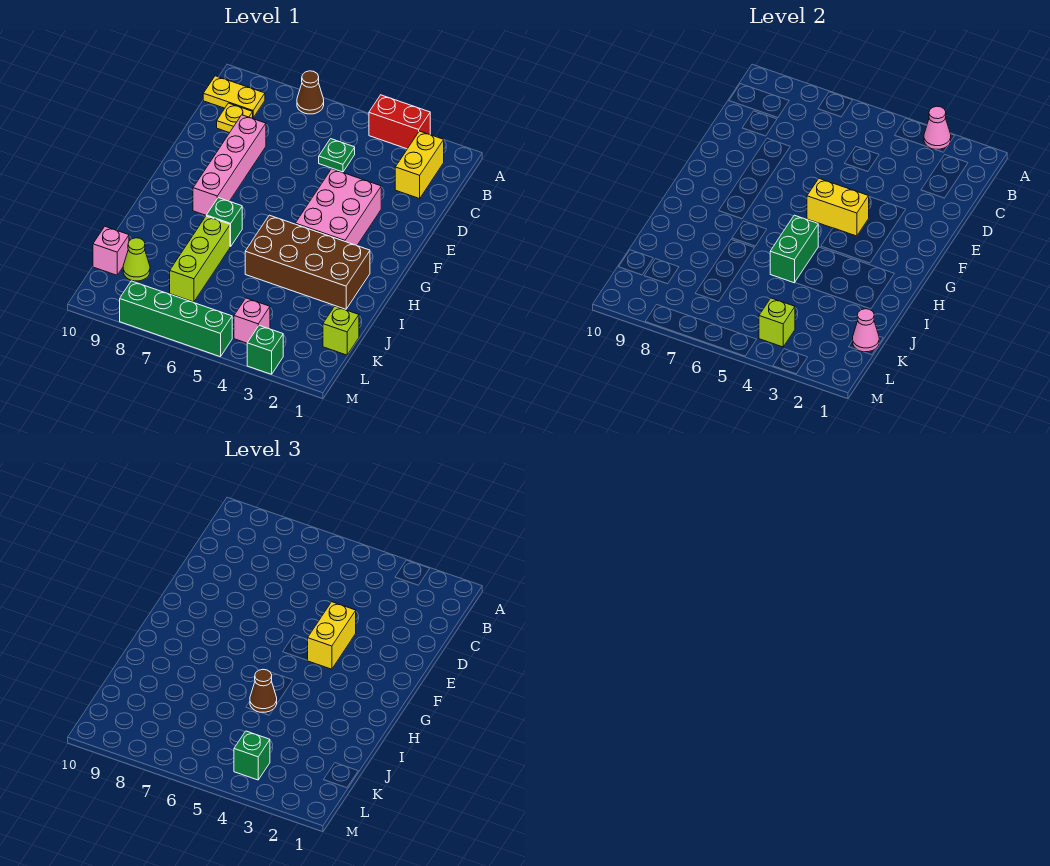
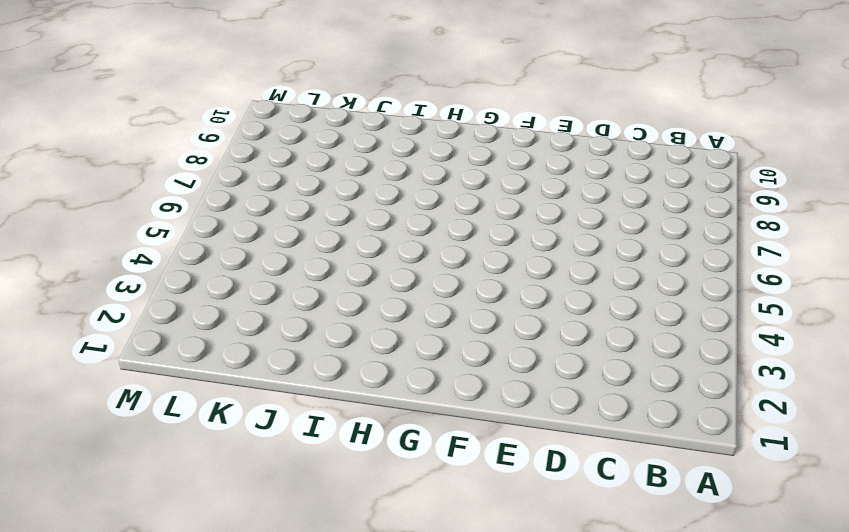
none -> red brick A3:A4 level 1
none -> brown cone A7 level 1
none -> yellow brick B2:C2 level 1

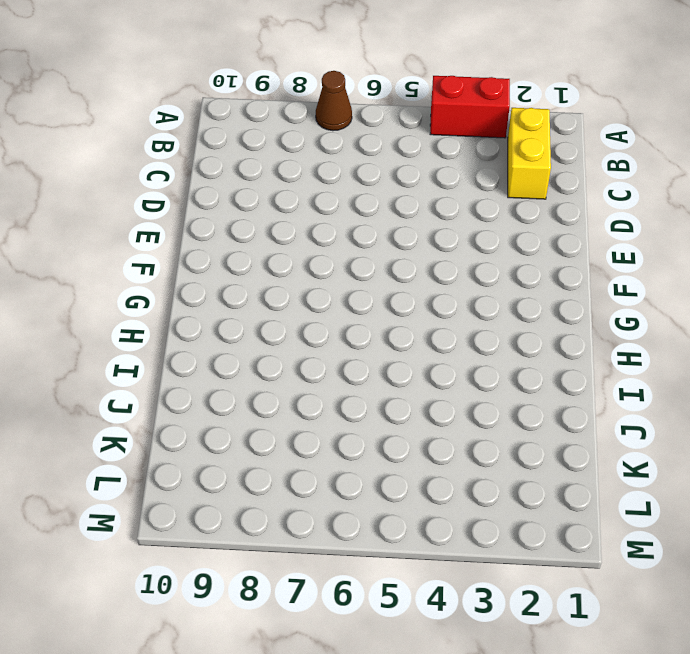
none -> yellow plate B9:B10 level 1
none -> green plate C5 level 1
none -> yellow plate C9 level 1

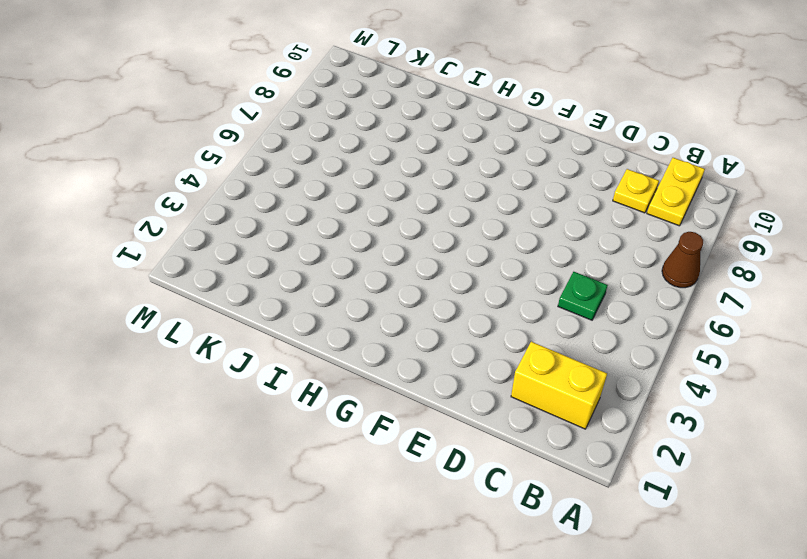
none -> red brick A3:A4 level 1
none -> pink brick D8:G8 level 1
none -> pink brick E3:G4 level 1

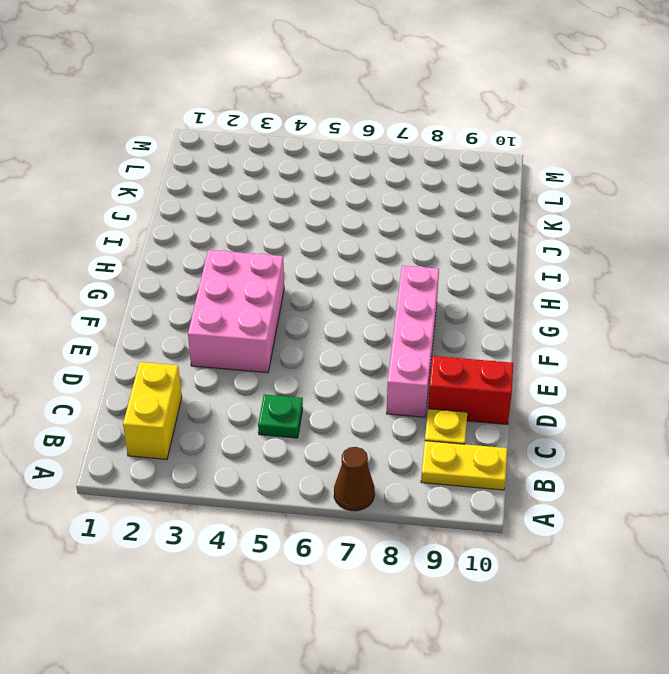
red brick D9:D10 level 1 -> red brick A3:A4 level 1
none -> brown brick H2:I5 level 1
none -> green brick H7 level 1
none -> lime brick I7:K7 level 1

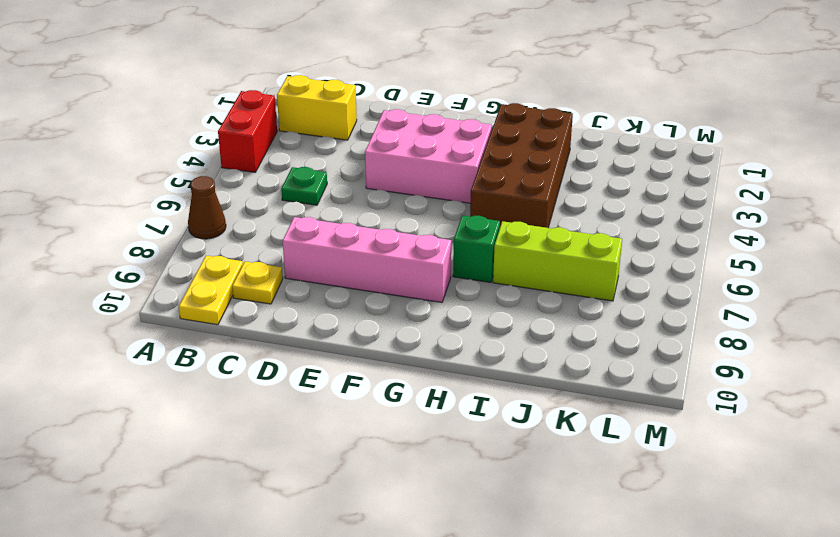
none -> lime brick K1 level 1
none -> lime cone K9 level 1
none -> pink brick K10 level 1

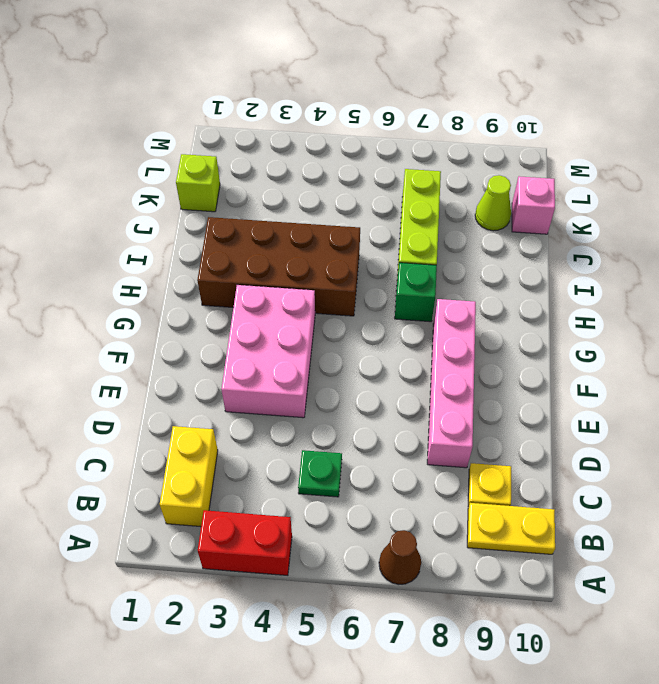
none -> pink brick L4 level 1
none -> green brick M3 level 1
none -> green brick M5:M8 level 1

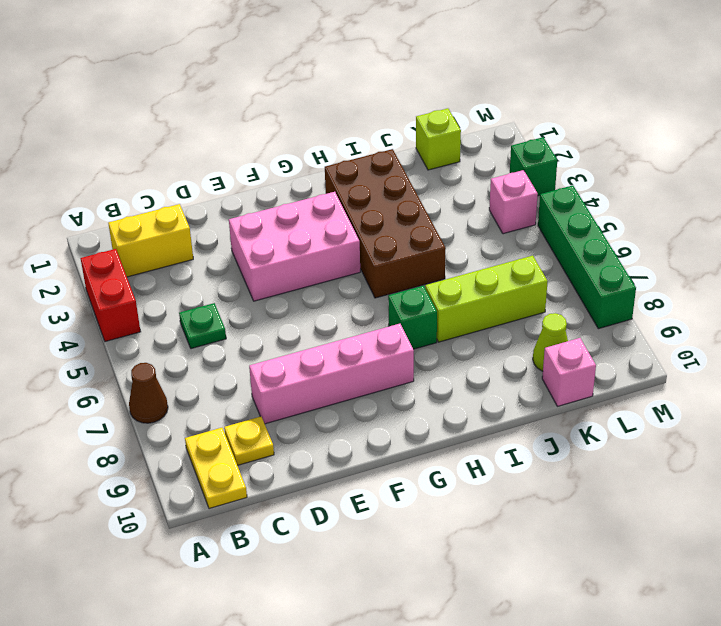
none -> pink cone A3 level 2
none -> yellow brick F4:F5 level 2
none -> green brick H5:I5 level 2

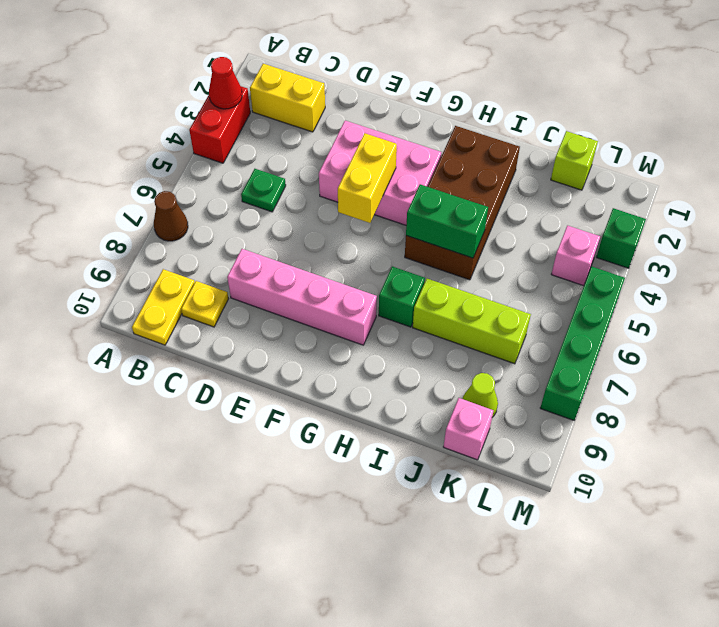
red cone A3 level 2 -> pink cone A3 level 2
none -> pink cone K1 level 2
none -> lime brick L4 level 2
none -> yellow brick E4:F4 level 3

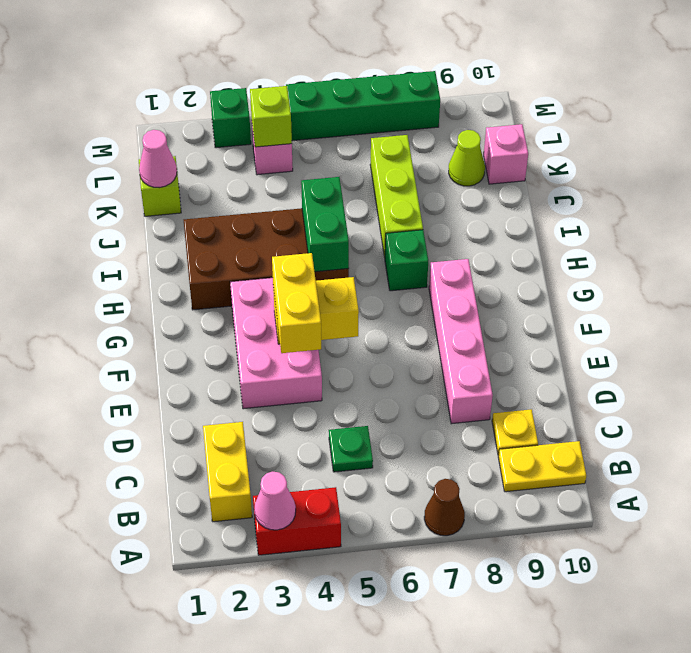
none -> brown cone I5 level 3
none -> green brick L4 level 3

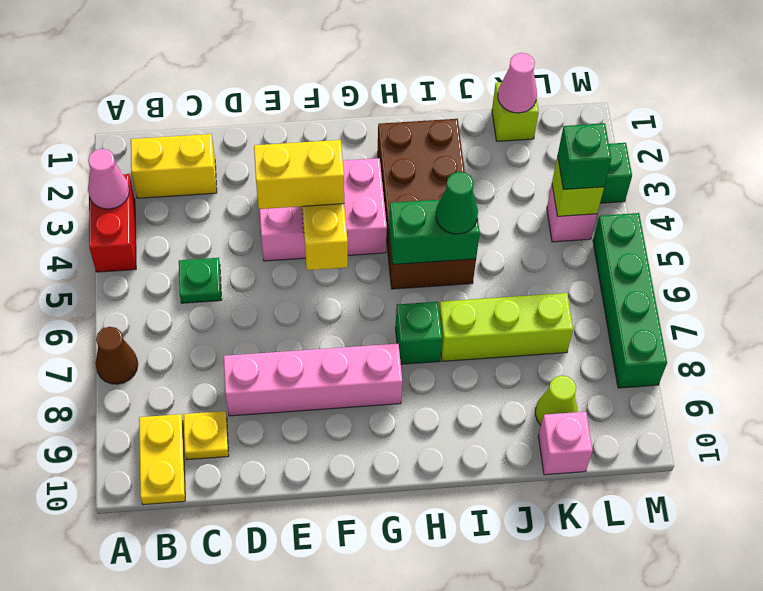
green cone I5 level 3 -> brown cone I5 level 3

